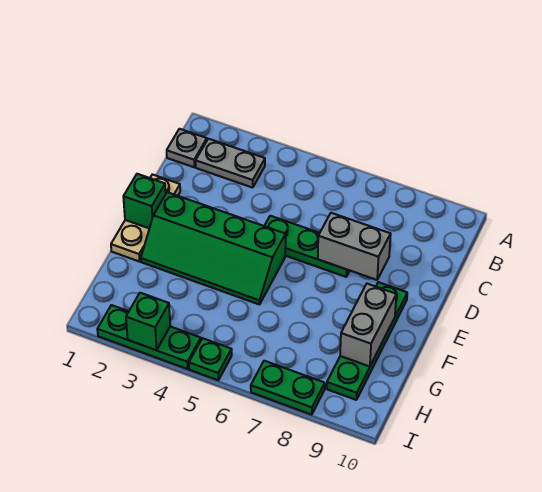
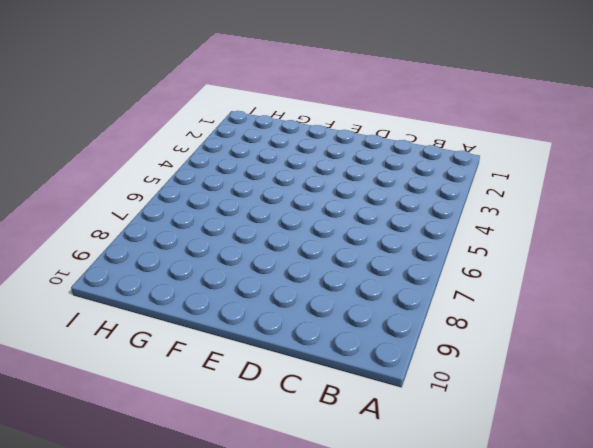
none -> grey plate B1 level 1
none -> grey plate B2:B3 level 1
none -> tan plate D1:F1 level 1

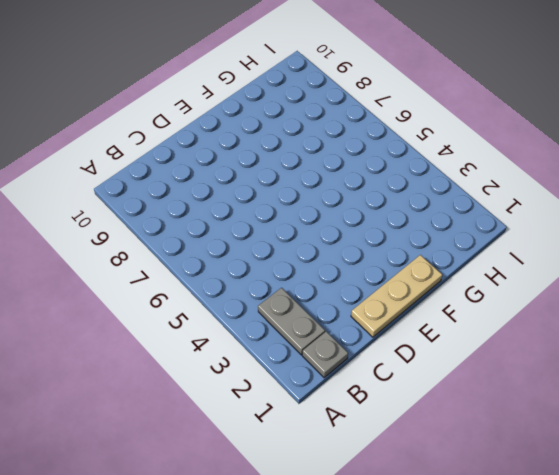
none -> green plate D5:D7 level 1
none -> green slope E2:F5 level 1 top E
none -> green plate E9:H9 level 1

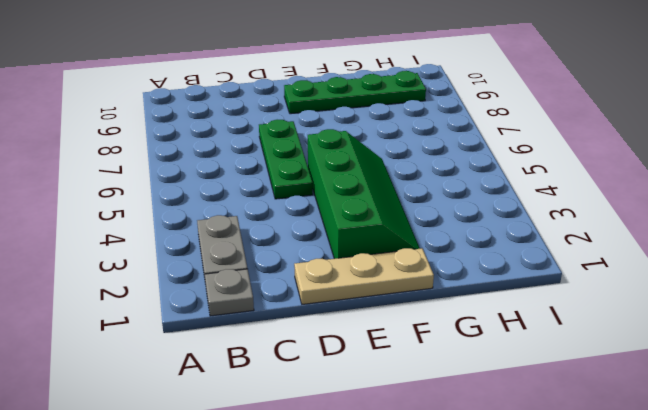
none -> green plate I2:I4 level 1
none -> green plate I5 level 1
none -> green plate I7:I8 level 1

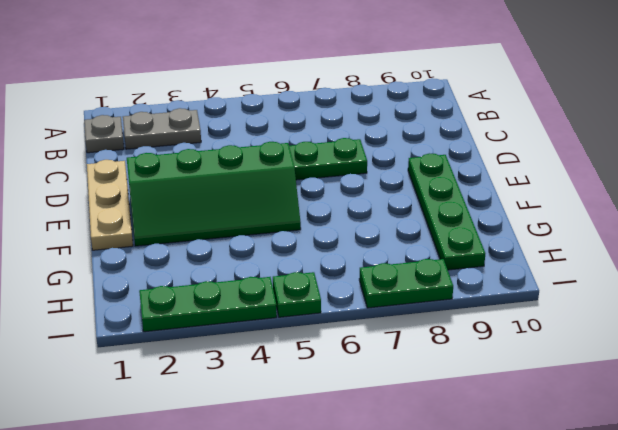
none -> grey brick D7:D8 level 2
none -> green brick E1 level 2
none -> grey brick F9:G9 level 2

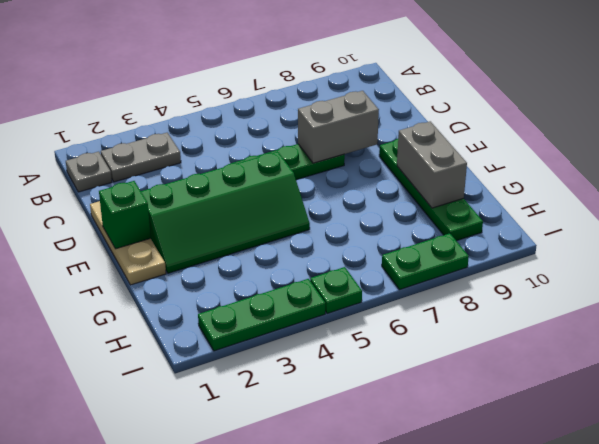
none -> green brick I3 level 2

